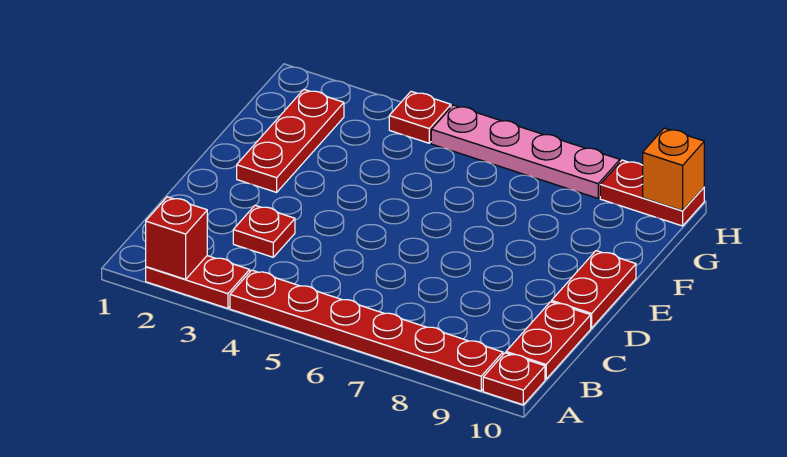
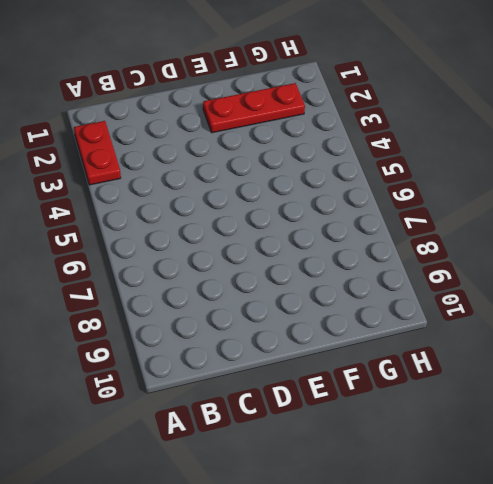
none -> red plate A4:A9 level 1
none -> red plate A10 level 1
none -> red plate B10:C10 level 1

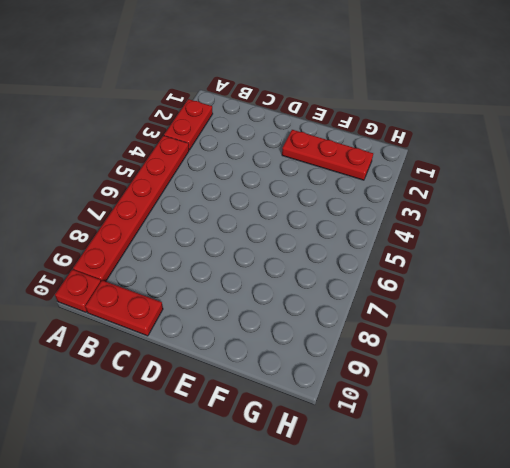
none -> red plate C3 level 1
none -> red plate D10:E10 level 1
none -> red plate H4 level 1

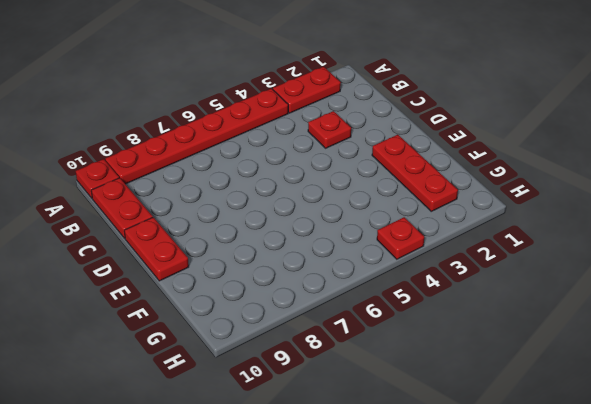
none -> pink plate H5:H8 level 1
none -> red plate H9:H10 level 1
none -> red brick A2 level 2

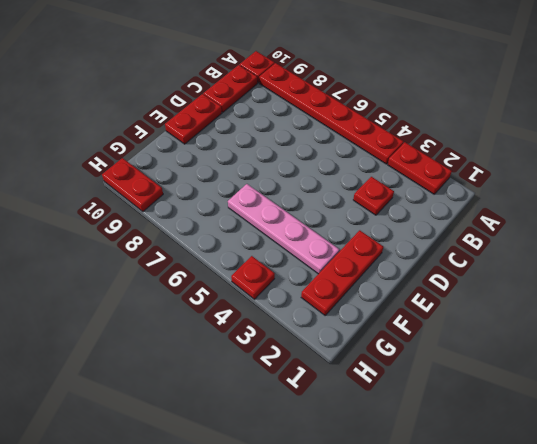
pink plate F3:F6 level 1 -> pink plate H5:H8 level 1
none -> red brick A2 level 2
none -> orange brick H10 level 2

